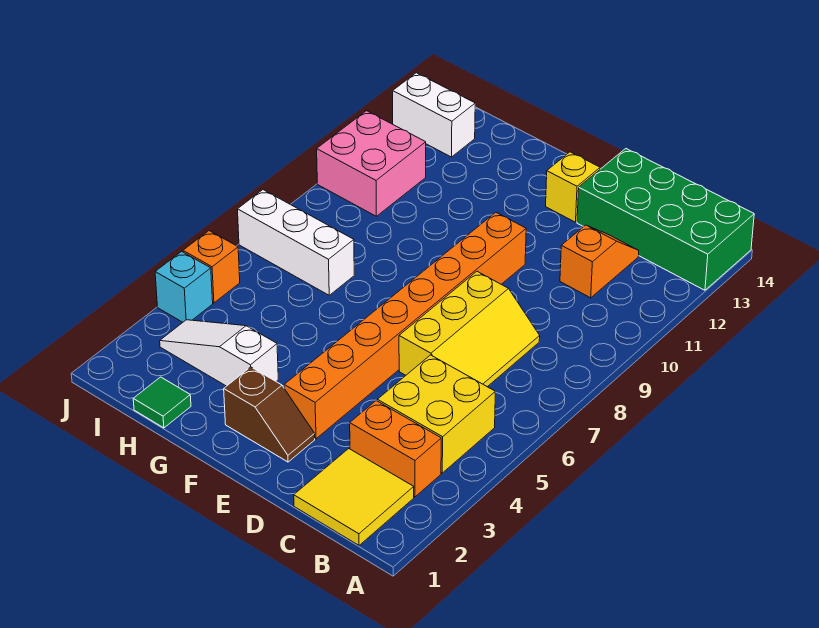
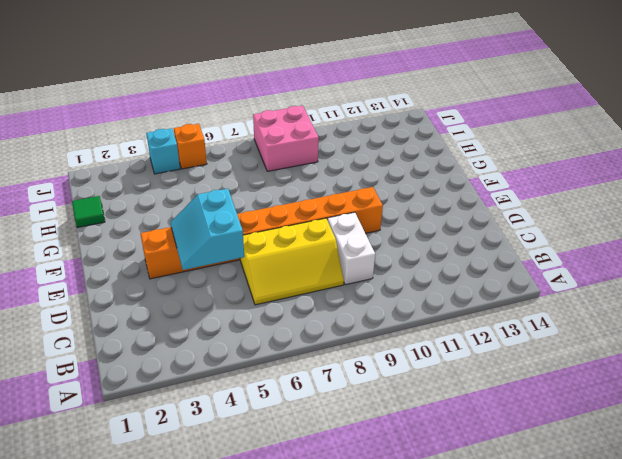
white brick C9:D9 level 1 -> white brick I13:J13 level 1
cyan slope D4:E5 level 2 top 5 -> none
pink brick I8:J9 level 1 -> pink brick I10:J11 level 1
none -> green brick A13:D14 level 1
none -> yellow tile B1:C2 level 1
none -> orange brick B3:C3 level 1

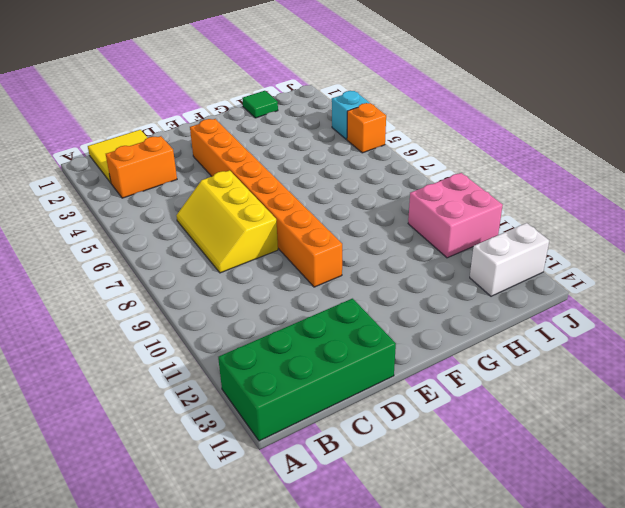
none -> yellow brick B4:C5 level 1
none -> orange slope C11:C12 level 1 top 11
none -> brown slope E2:F2 level 1 top F

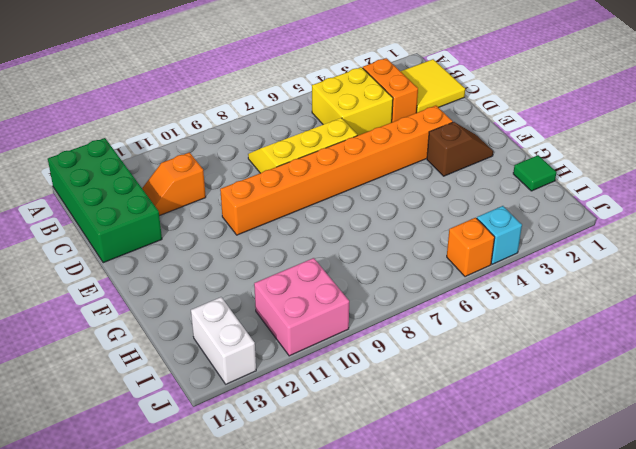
brown slope F2:F3 level 1 top 3 -> brown slope E2:F2 level 1 top F
none -> yellow brick E13 level 1
none -> white slope G3:I3 level 1 top G
none -> white brick H7:J7 level 1

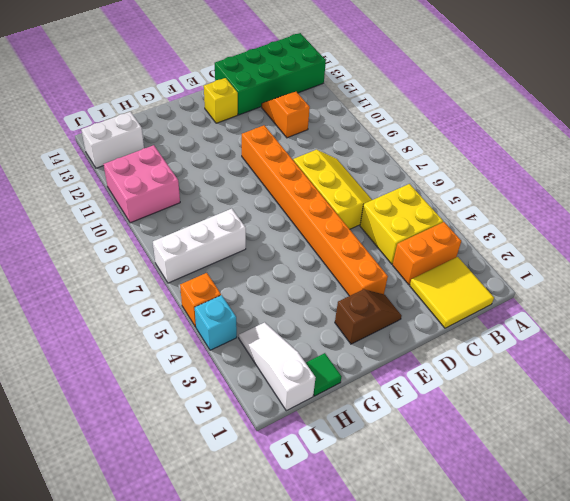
white slope I1:I3 level 1 top 1 -> white slope G3:I3 level 1 top G

